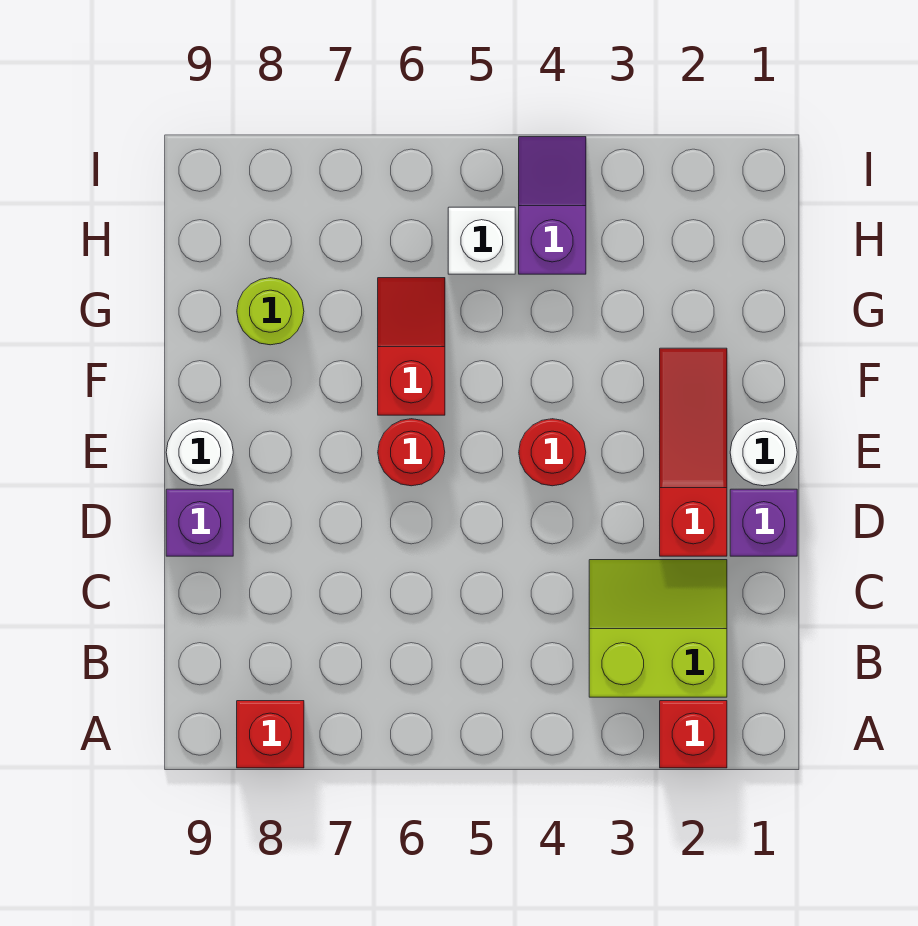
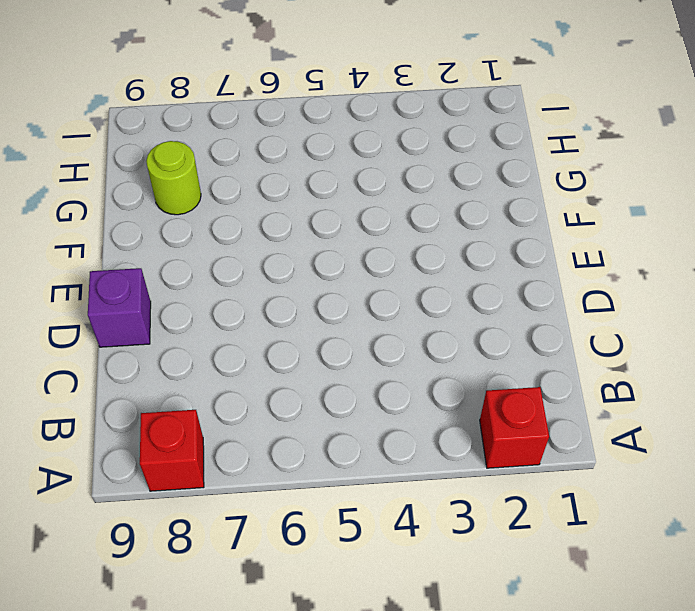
none -> lime slope B2:C3 level 1 top B
none -> purple brick D1 level 1
none -> red slope D2:F2 level 1 top D

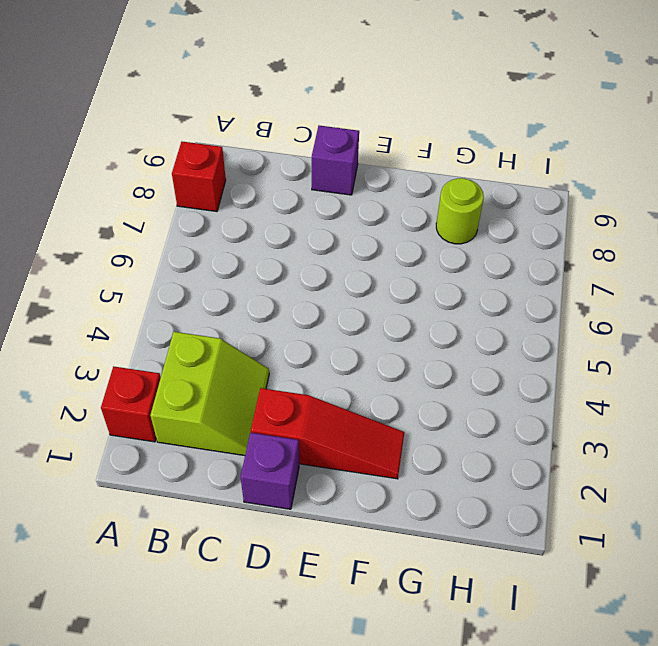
none -> white round brick E1 level 1
none -> red round brick E4 level 1
none -> red round brick E6 level 1

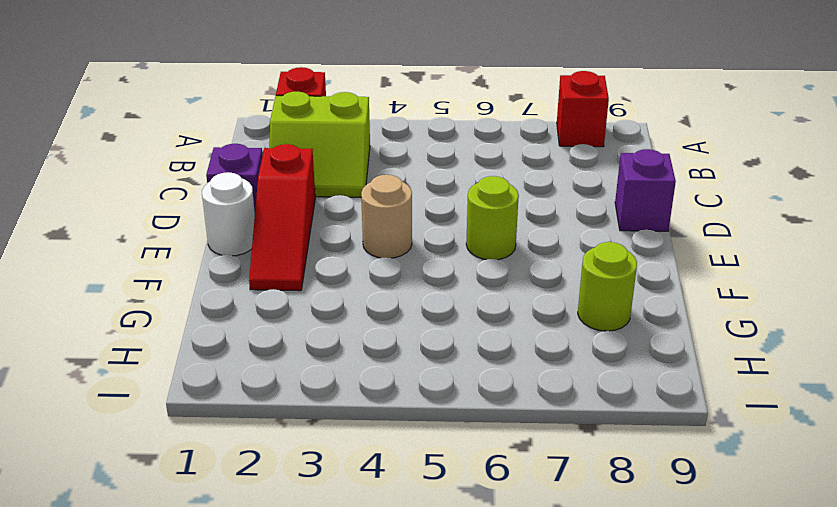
tan round brick E4 level 1 -> red round brick E4 level 1
lime round brick E6 level 1 -> red round brick E6 level 1
none -> white round brick E9 level 1
none -> red slope F6:G6 level 1 top F
none -> purple slope H4:I4 level 1 top H

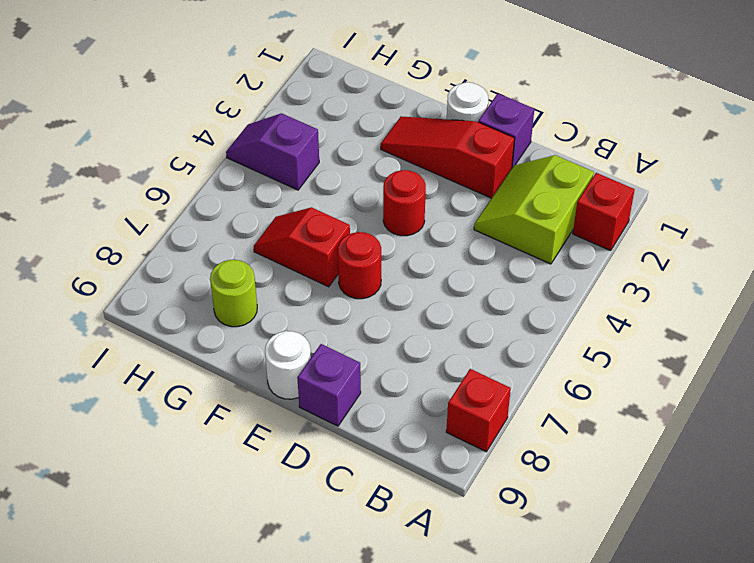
none -> white brick H5 level 1

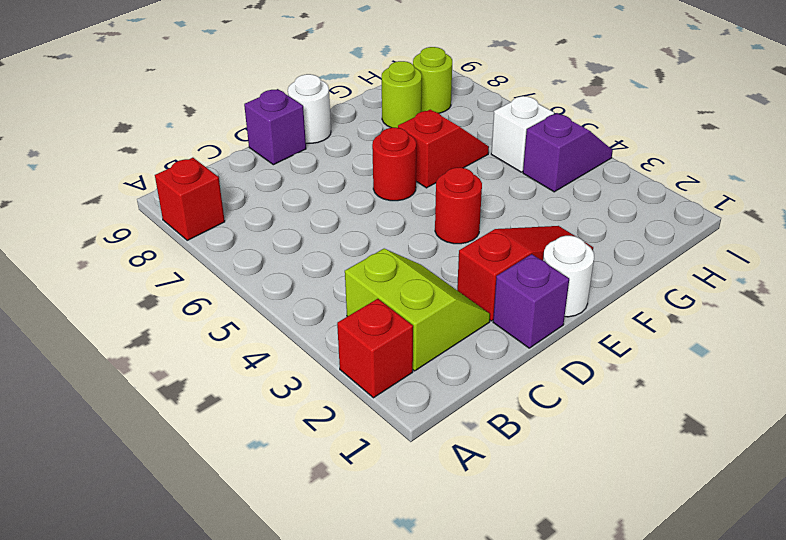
lime round brick H8 level 1 -> none

